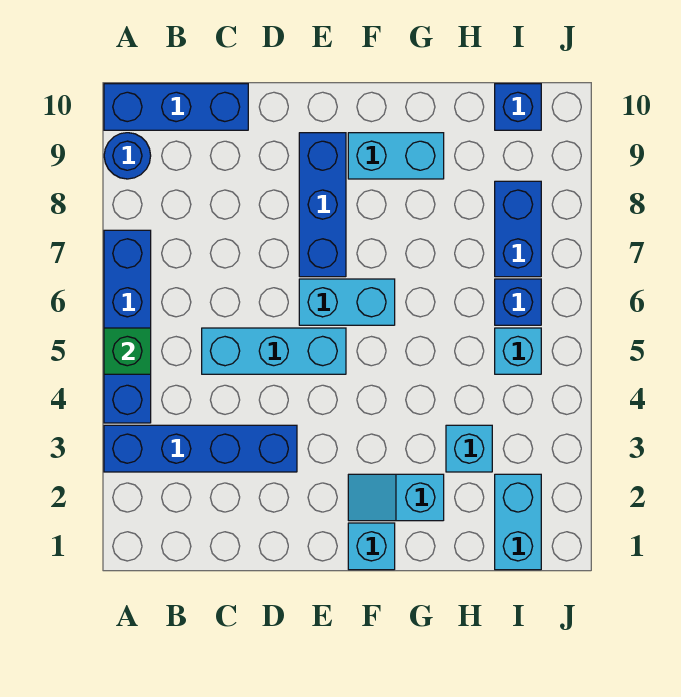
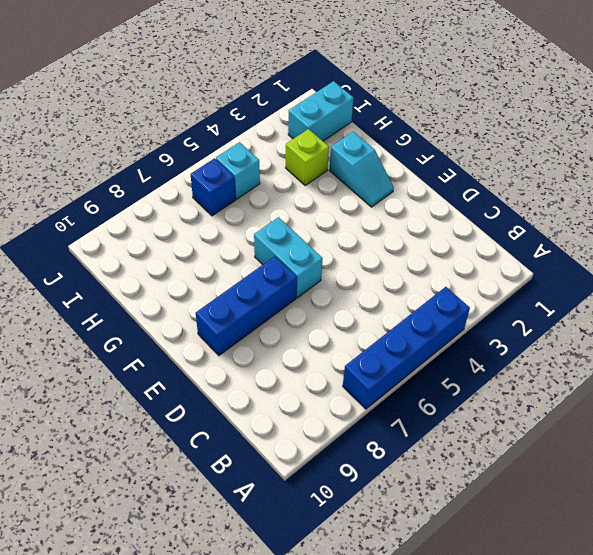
lime brick H3 level 1 -> cyan brick H3 level 1
none -> blue brick A3:D3 level 1
none -> blue round brick A9 level 1
none -> blue brick A10:C10 level 1

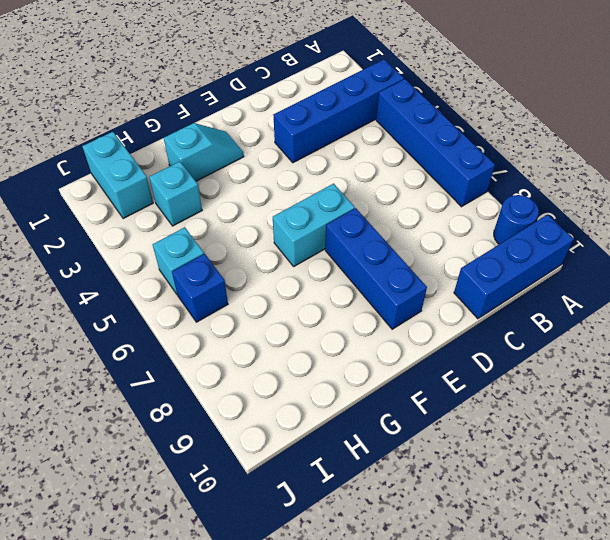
none -> cyan brick C5:E5 level 1
none -> cyan brick F1 level 1
none -> cyan brick F9:G9 level 1

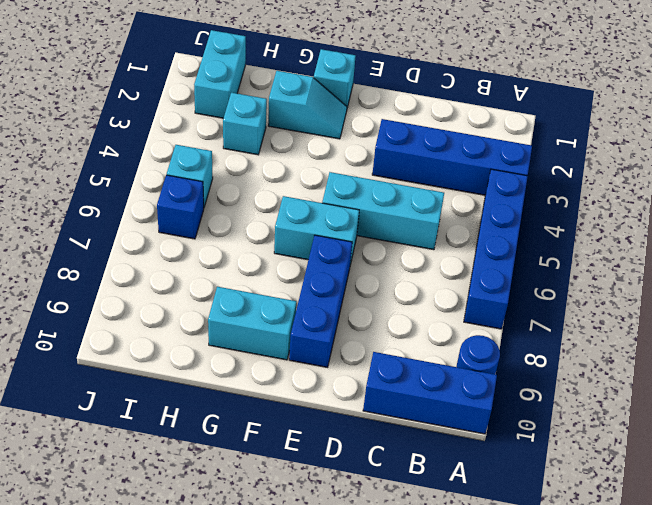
none -> blue brick I7:I8 level 1
none -> blue brick I10 level 1
none -> green brick A5 level 2

